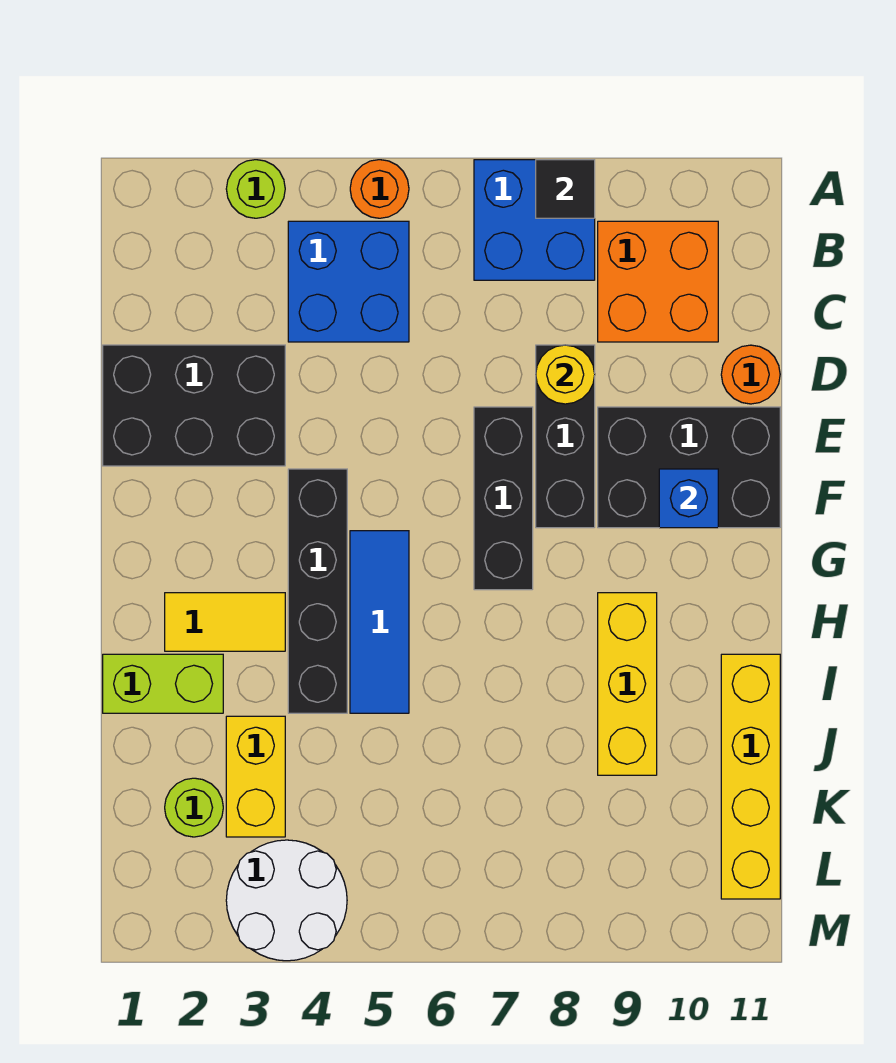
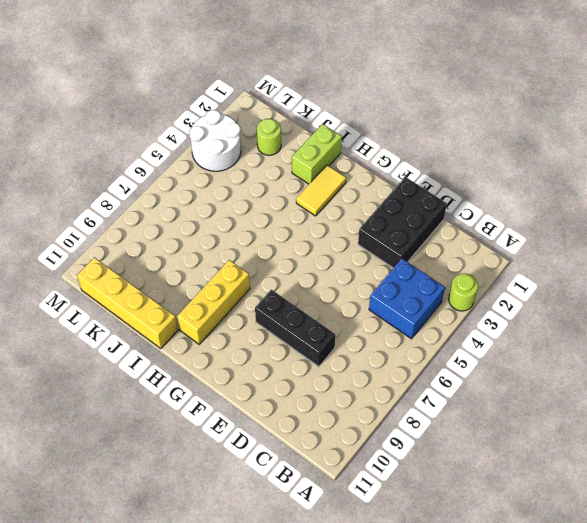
yellow brick H8:H10 level 1 -> yellow brick H9:J9 level 1
none -> orange round brick A5 level 1
none -> blue brick A7:B8 level 1
none -> orange brick B9:C10 level 1

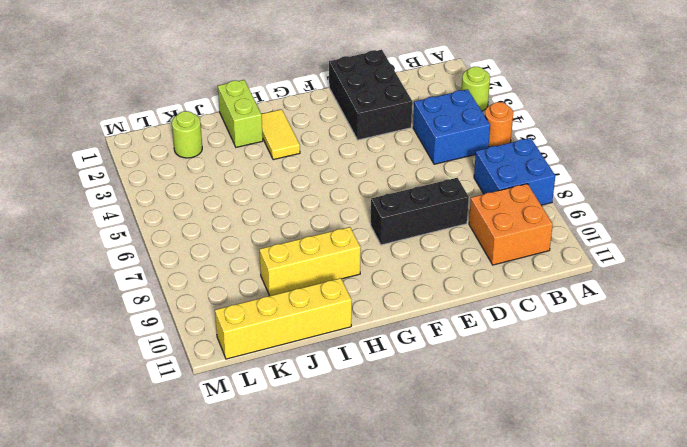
none -> orange round brick D11 level 1
none -> black brick E7:G7 level 1
none -> black brick E9:F11 level 1

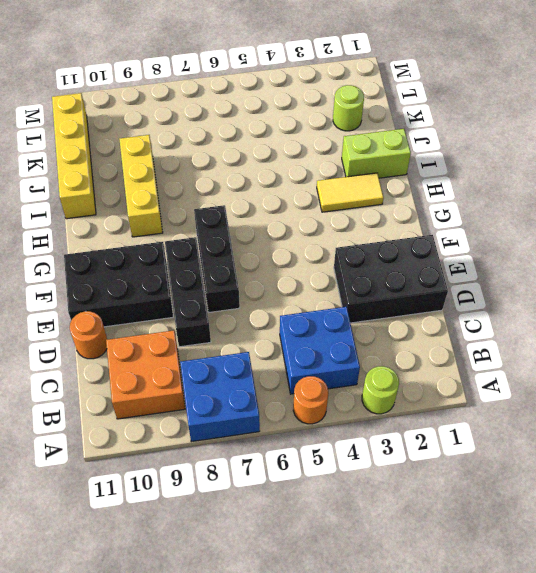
none -> black brick F4:I4 level 1
none -> blue tile G5:I5 level 1
none -> yellow brick J3:K3 level 1

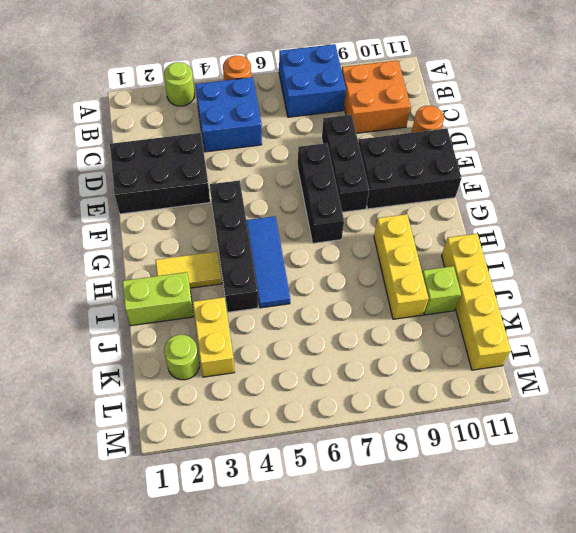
lime brick J10 level 1 -> none
none -> white round brick L3:M4 level 1
none -> black tile A8 level 2
none -> yellow round brick D8 level 2

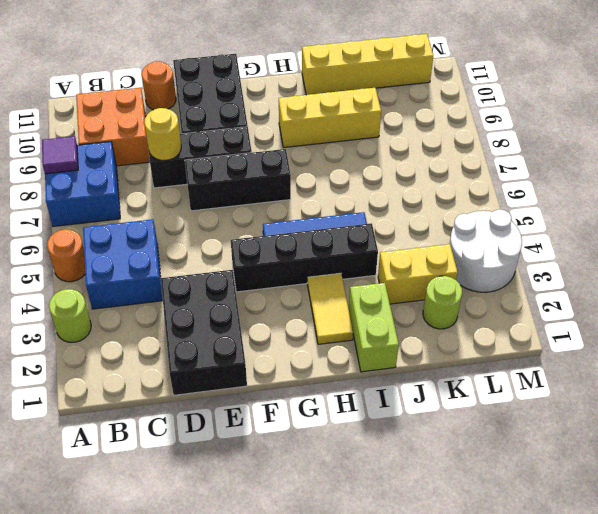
purple tile A8 level 2 -> black tile A8 level 2
none -> blue brick F10 level 2

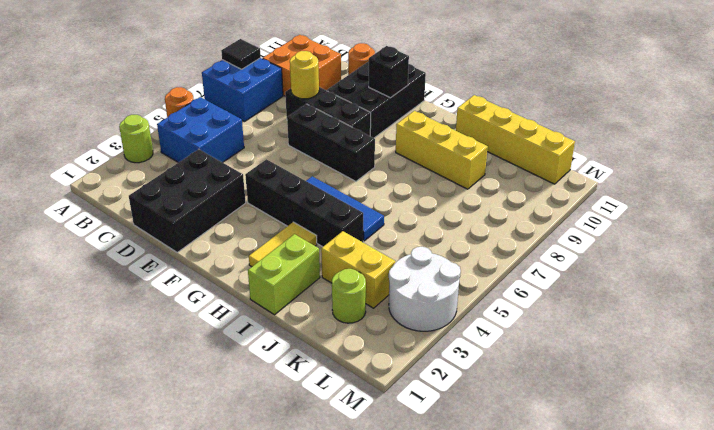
black brick F10 level 2 -> blue brick F10 level 2

